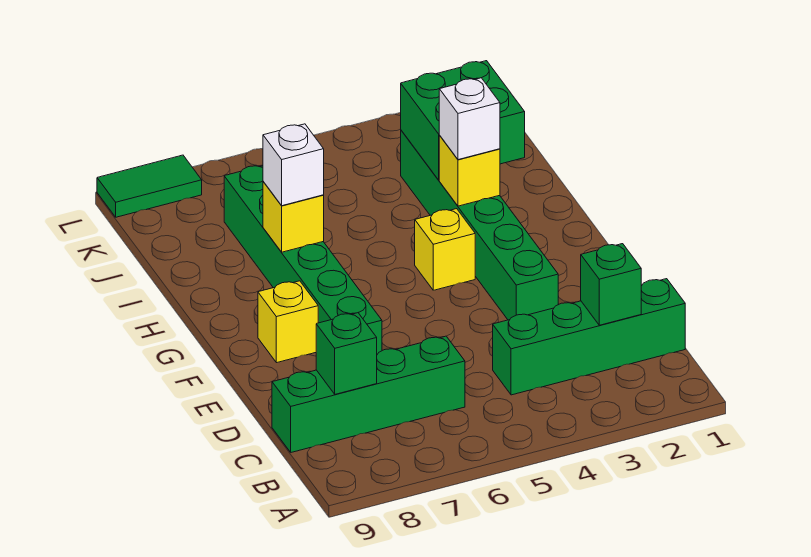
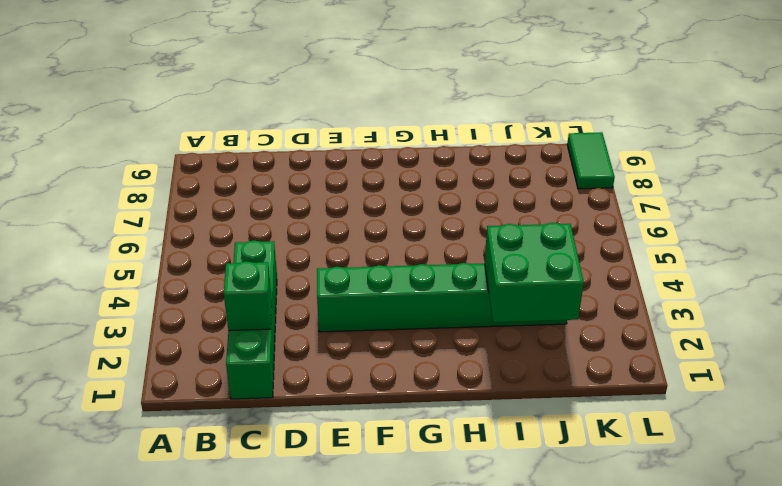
none -> green brick C6:C9 level 1
none -> green brick E7:J7 level 1
none -> yellow brick F8 level 1

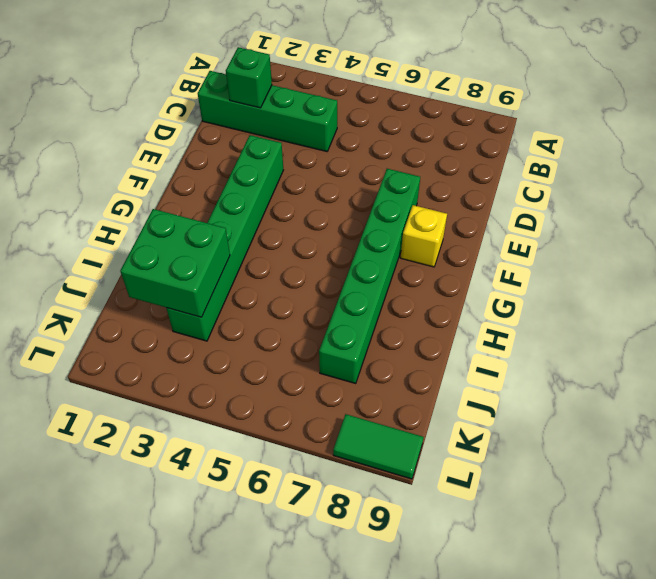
none -> green brick C6:C9 level 1
none -> yellow brick G4 level 1
none -> green brick C8 level 2

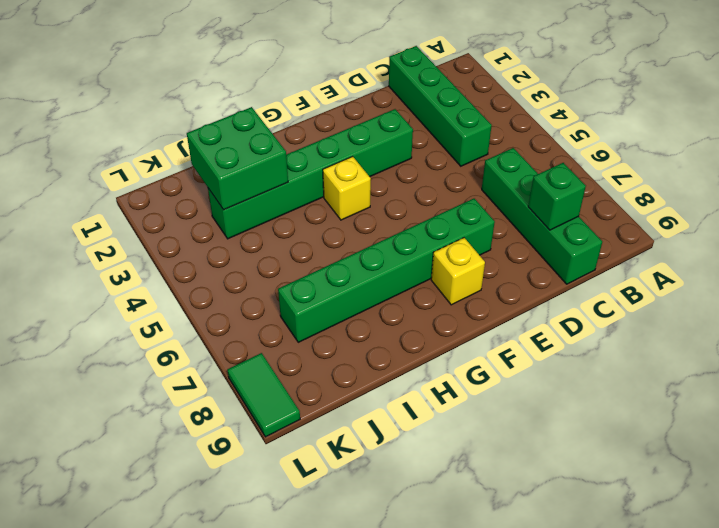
none -> green brick C2 level 2
none -> yellow brick H3 level 2
none -> yellow brick H7 level 2

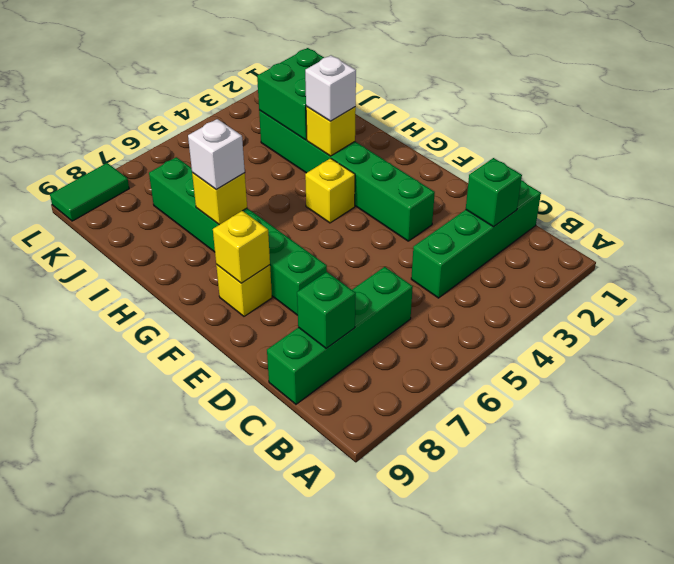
yellow brick F8 level 2 -> none

